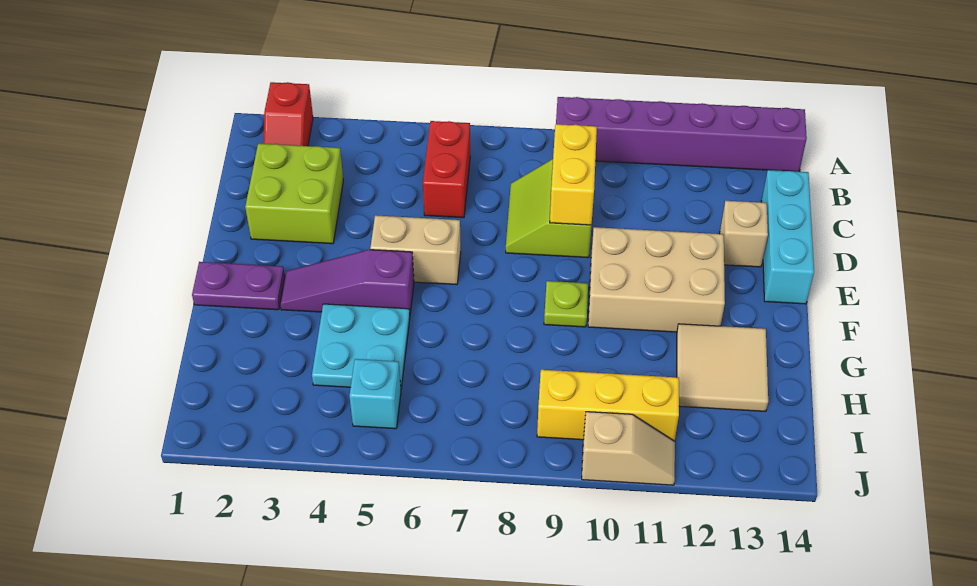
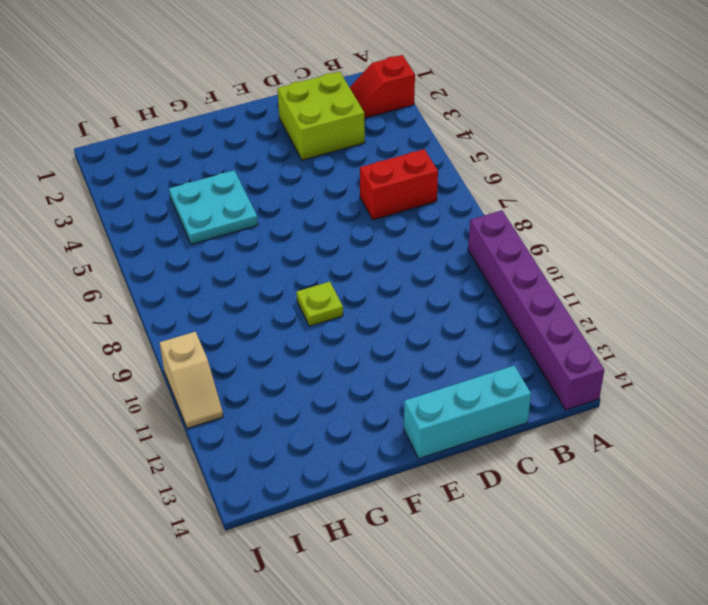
none -> lime slope C8:D9 level 1 top 9
none -> tan brick D13 level 1
none -> tan brick E5:E6 level 1

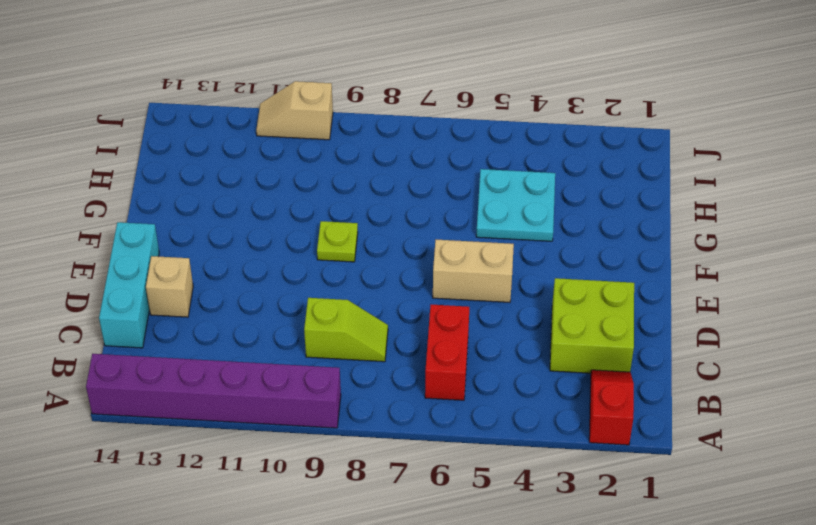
lime slope C8:C9 level 1 top 9 -> lime slope C8:D9 level 1 top 9
none -> tan brick E10:F12 level 1
none -> purple plate F1:F2 level 1
none -> purple slope F3:F5 level 1 top 5

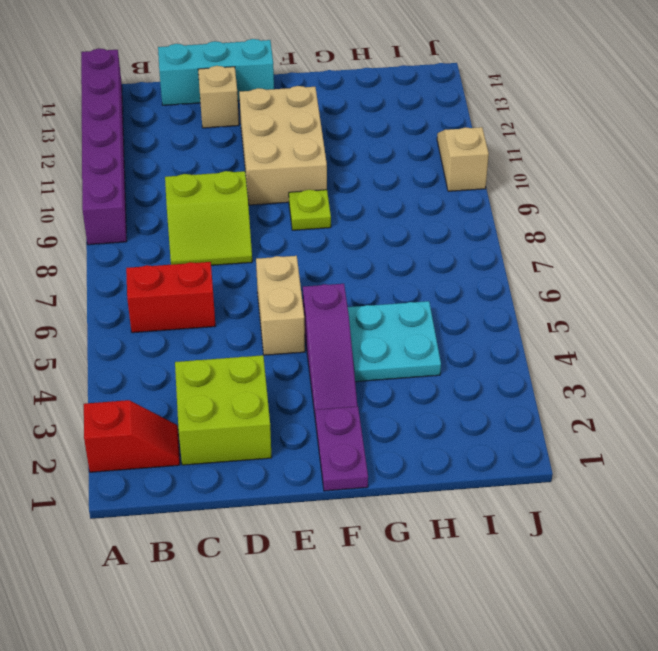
none -> tan tile G12:H13 level 1
none -> cyan brick I5 level 1
none -> yellow brick I9:I11 level 1

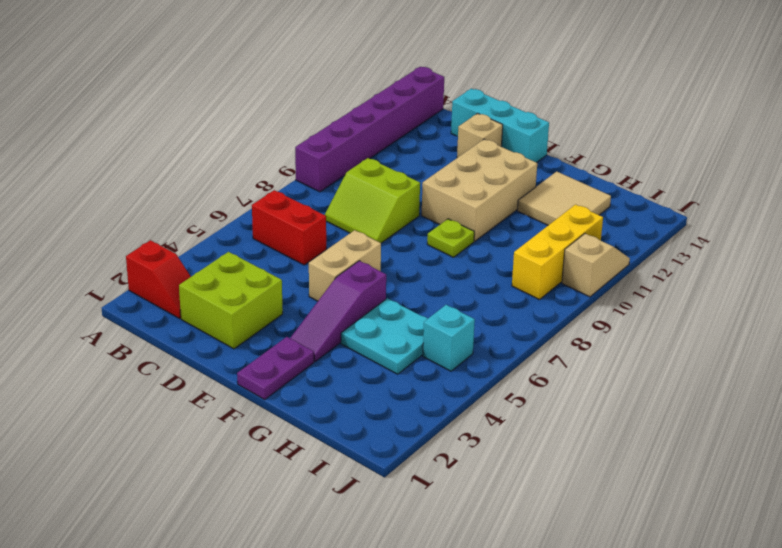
none -> yellow brick C9:D9 level 2

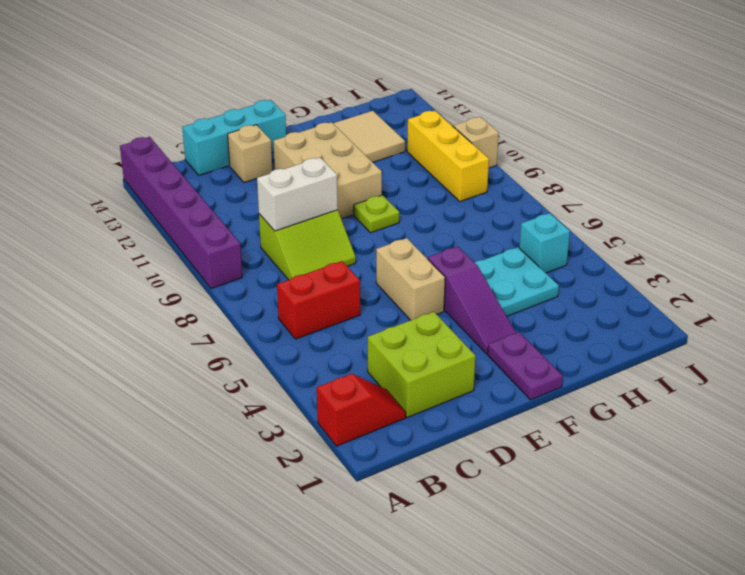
white brick C9:D9 level 2 -> yellow brick C9:D9 level 2

